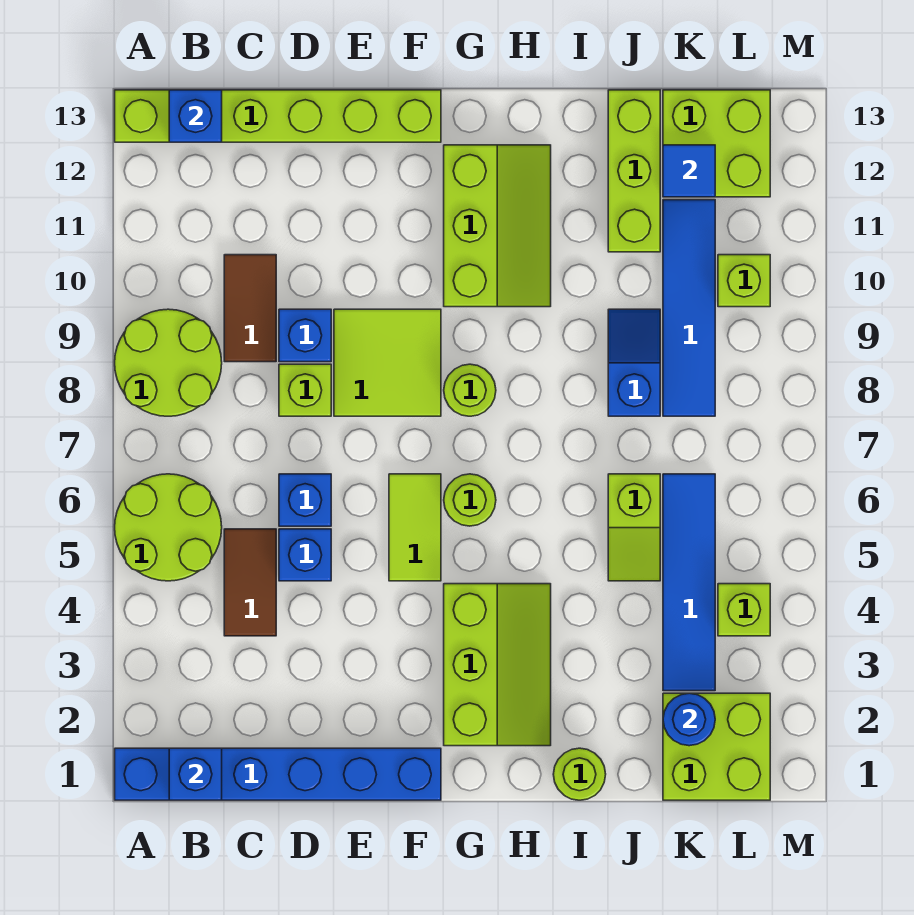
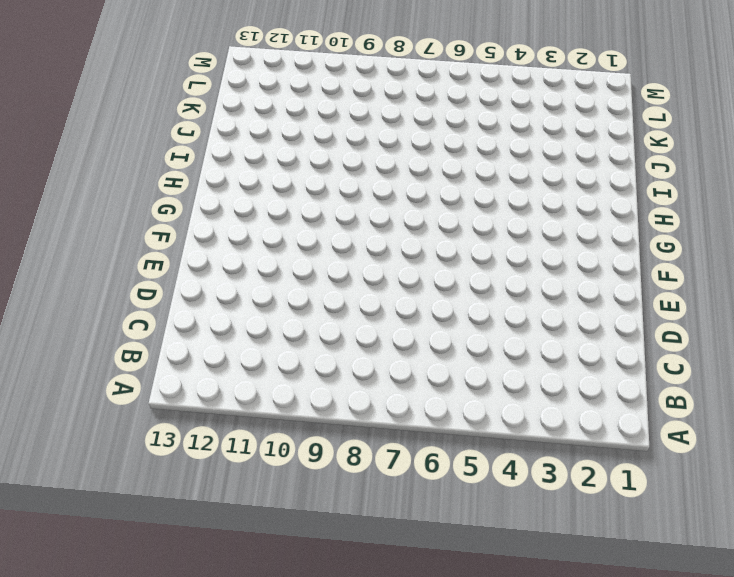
none -> blue brick A1:F1 level 1
none -> lime round brick A5:B6 level 1
none -> lime round brick A8:B9 level 1
none -> lime brick A13:F13 level 1

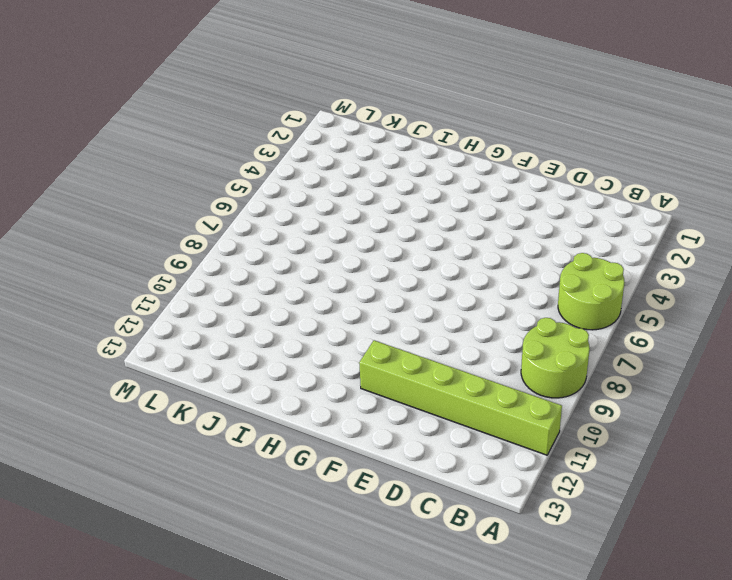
lime brick A11:F11 level 1 -> lime brick A13:F13 level 1
none -> blue brick A1:F1 level 1
none -> brown tile C4:C5 level 1
none -> brown tile C9:C10 level 1
none -> blue brick D5 level 1

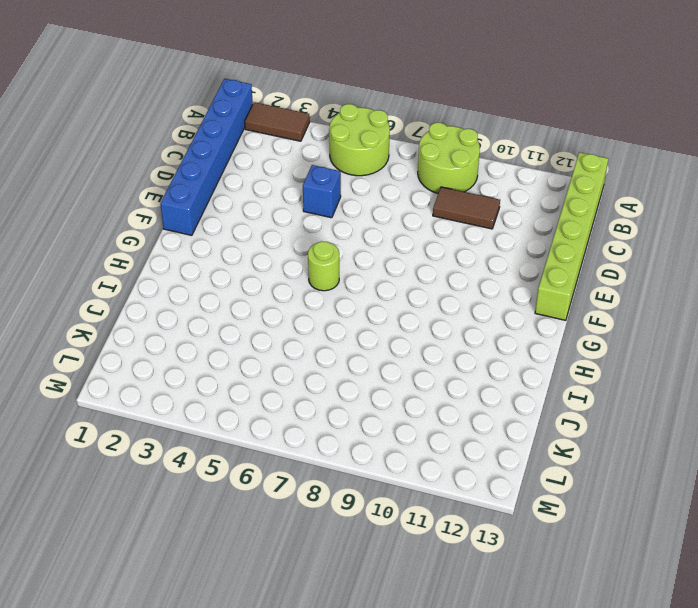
brown tile A2:A3 level 1 -> brown tile C4:C5 level 1
none -> blue brick D6 level 1
none -> lime brick D8 level 1
none -> blue brick D9 level 1
none -> lime tile E8:F9 level 1

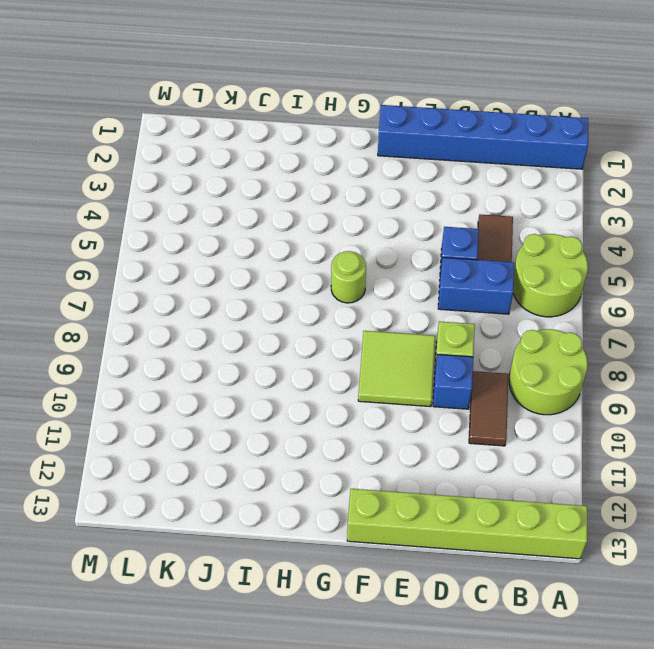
blue brick C6:D6 level 1 -> blue brick D6 level 1
none -> lime tile F5:F6 level 1
none -> lime slope G2:H4 level 1 top G
none -> lime round brick G8 level 1
none -> lime slope G10:H12 level 1 top G

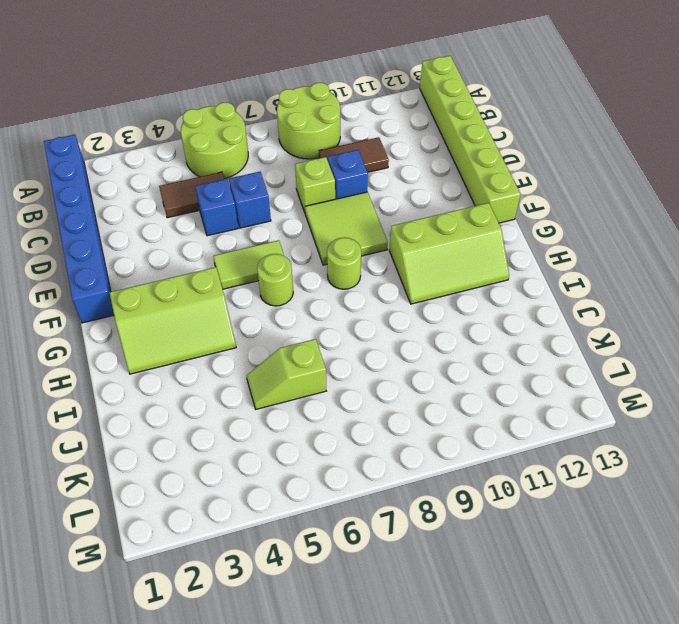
none -> lime round brick I1 level 1
none -> blue slope J8:J9 level 1 top 8
none -> lime brick J11:J13 level 1
none -> lime brick K1:L2 level 1

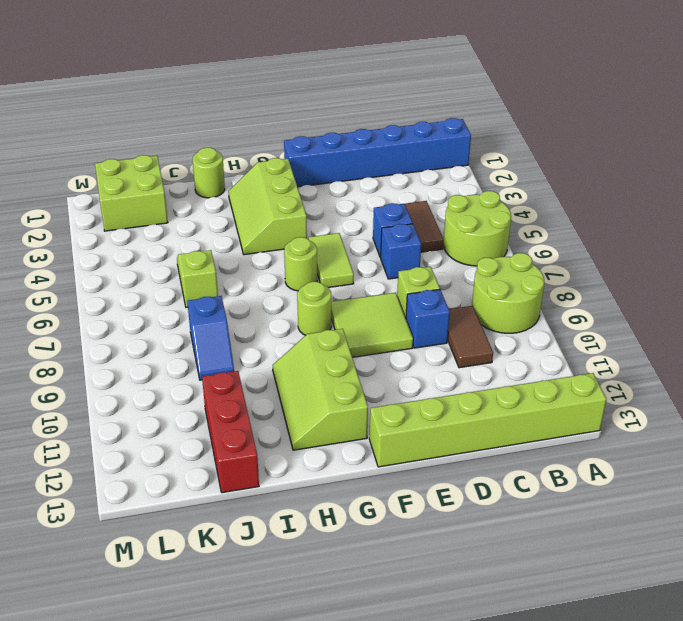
red brick J11:J13 level 1 -> lime brick J11:J13 level 1
none -> blue tile K3:K6 level 1
none -> blue tile K8:K11 level 1
none -> lime brick K12:L13 level 1
none -> lime brick L4 level 1

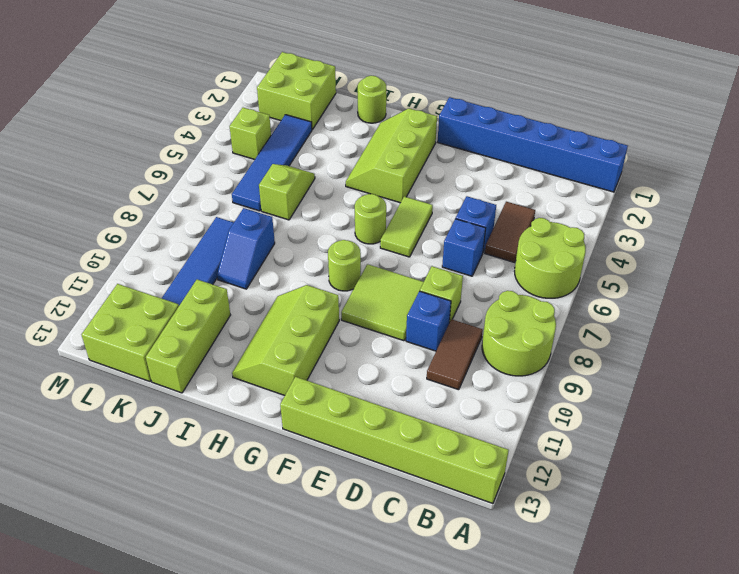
none -> lime brick L10 level 1
none -> blue brick B1 level 2
none -> blue brick B13 level 2
none -> blue round brick K2 level 2

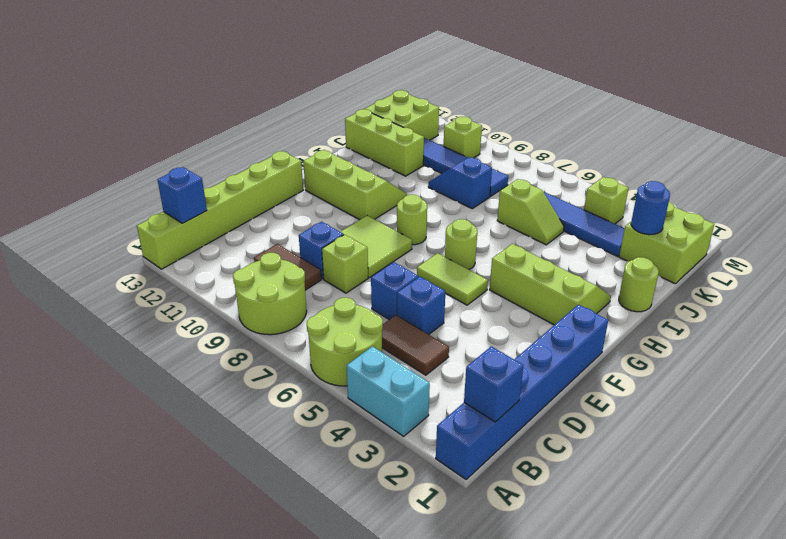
cyan brick A3:A4 level 1 -> none
none -> blue tile K12 level 2

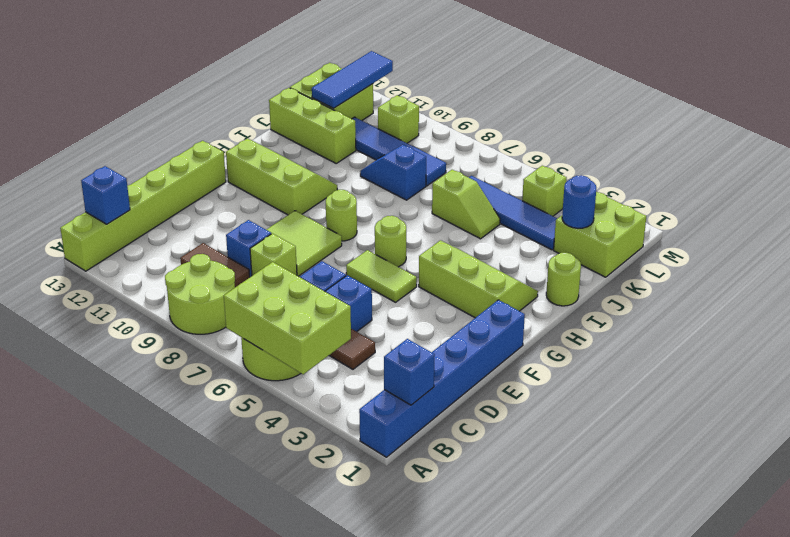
lime brick A4:B6 level 2 -> none
blue tile K12:M12 level 2 -> blue tile K12 level 2

